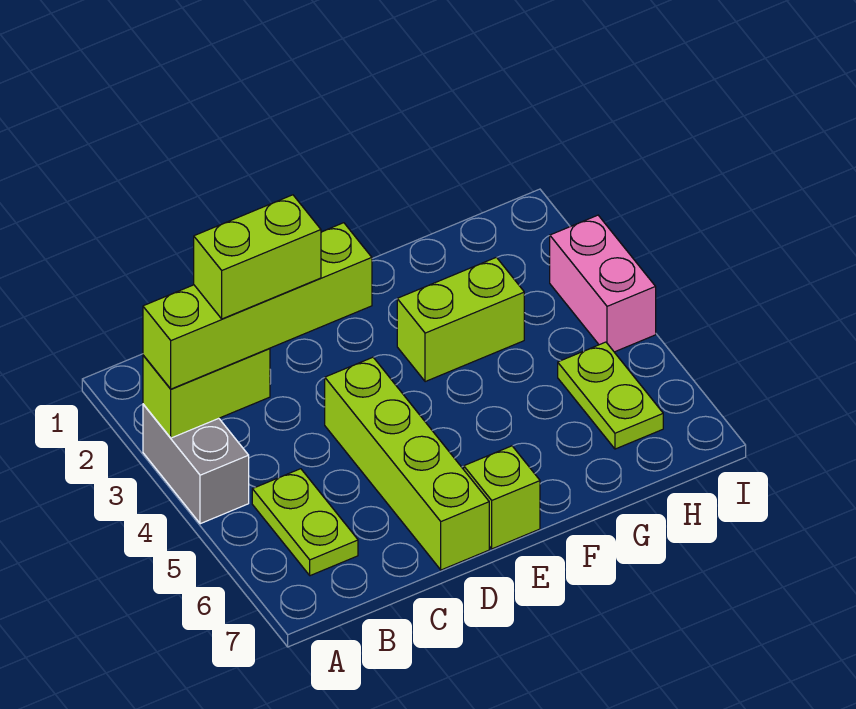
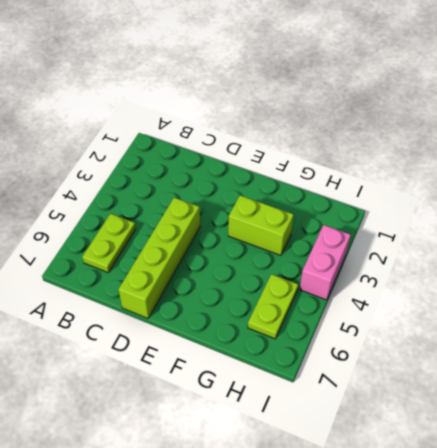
none -> grey brick A3:A4 level 1
none -> lime brick E7 level 1

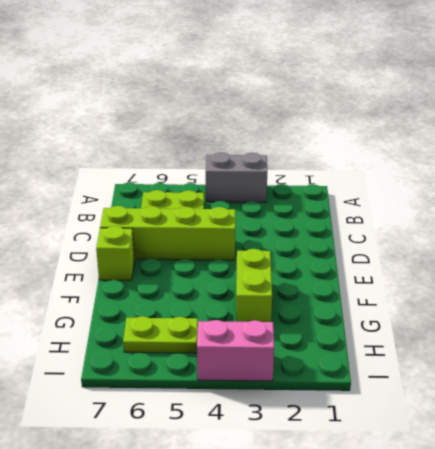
none -> lime brick A3:B3 level 2
none -> lime brick A3:D3 level 3

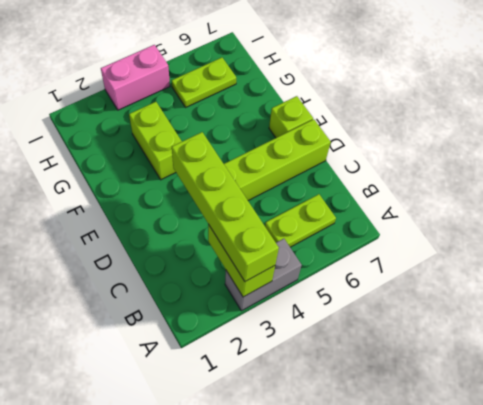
none -> lime brick B3:C3 level 4

